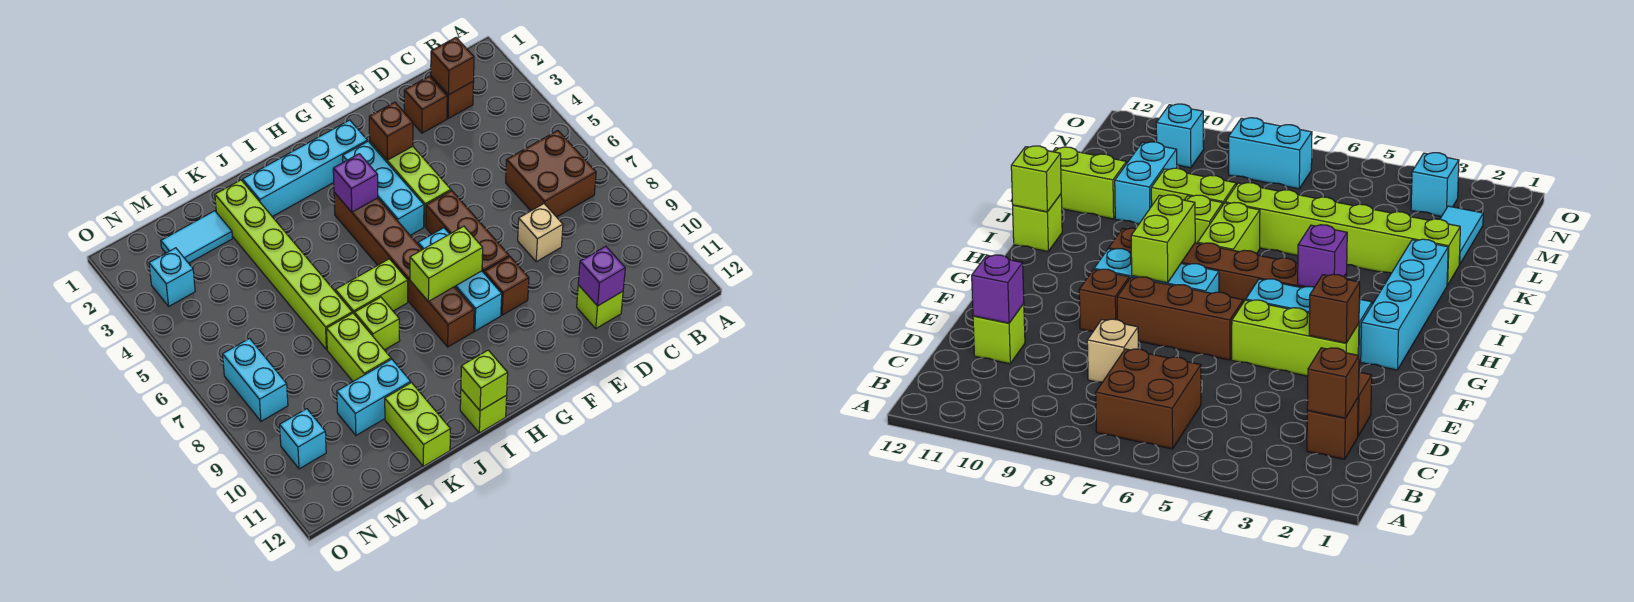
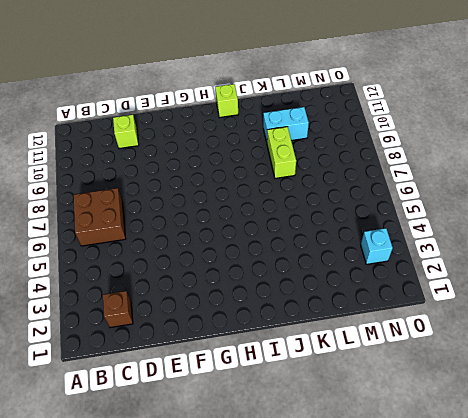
none -> brown brick D2 level 1
none -> tan brick D8 level 1
none -> lime brick F3:F5 level 1

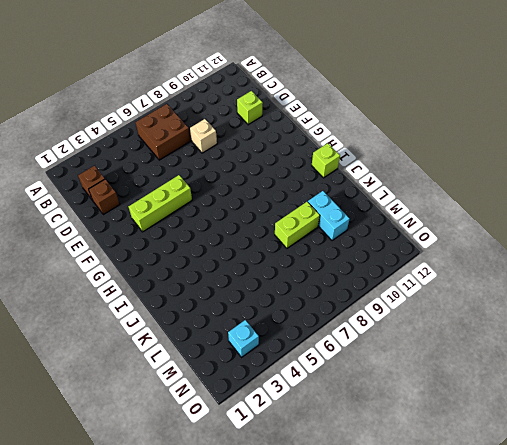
none -> brown brick F6:F8 level 1
none -> brown brick F9 level 1
none -> cyan brick G2:J2 level 1

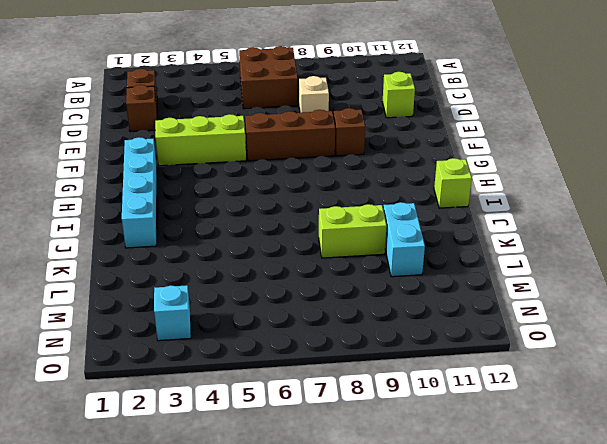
none -> cyan brick G3:G5 level 1
none -> cyan brick G7:G9 level 1
none -> brown brick H4:H9 level 1

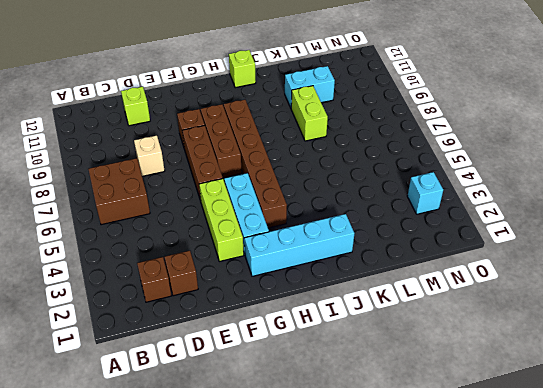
brown brick G7:G9 level 1 -> cyan brick G7:G9 level 1
none -> lime brick I7:J7 level 1
none -> lime brick J8 level 1
none -> lime brick K2:K7 level 1

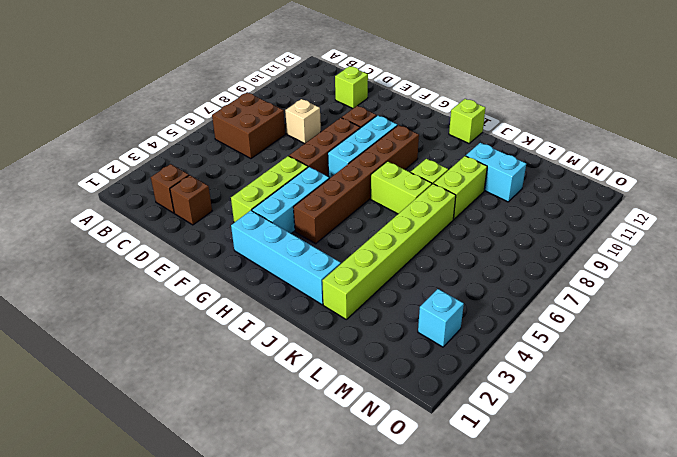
none -> lime brick K11:K12 level 1
none -> cyan tile L2:M2 level 1
none -> cyan brick N7:N8 level 1

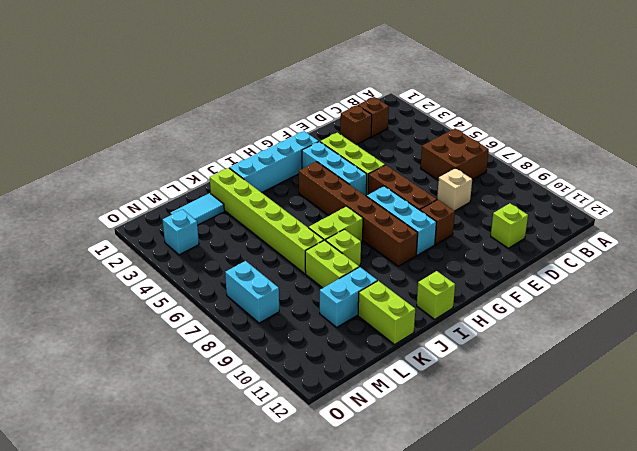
none -> cyan brick N10 level 1
none -> brown brick C2 level 2
none -> purple brick D11 level 2

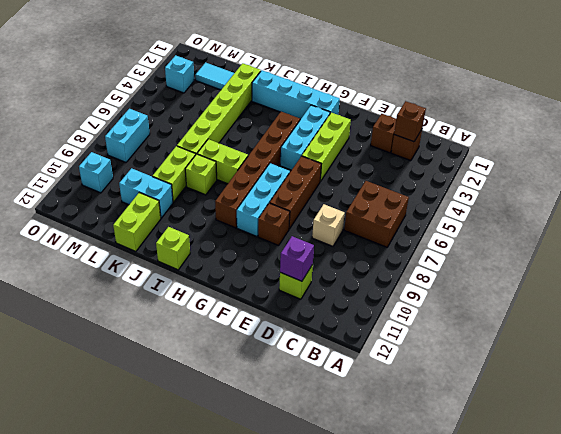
none -> brown brick F3 level 2
none -> lime brick G8:H8 level 2
none -> purple brick H4 level 2

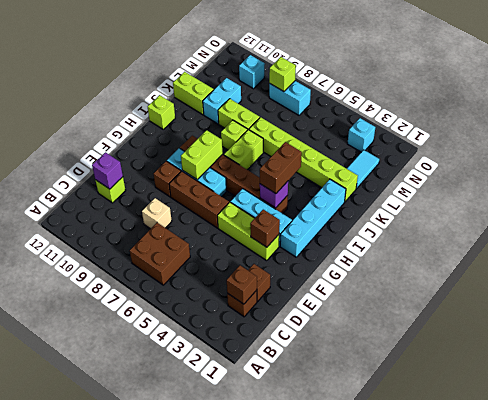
brown brick H4:I4 level 3 -> none
lime brick N8 level 2 -> lime brick I12 level 2

